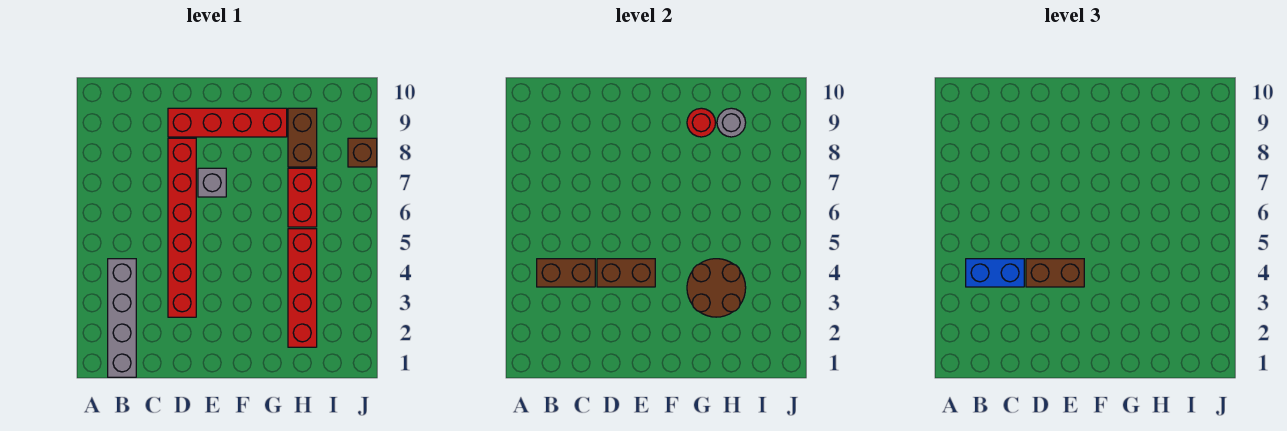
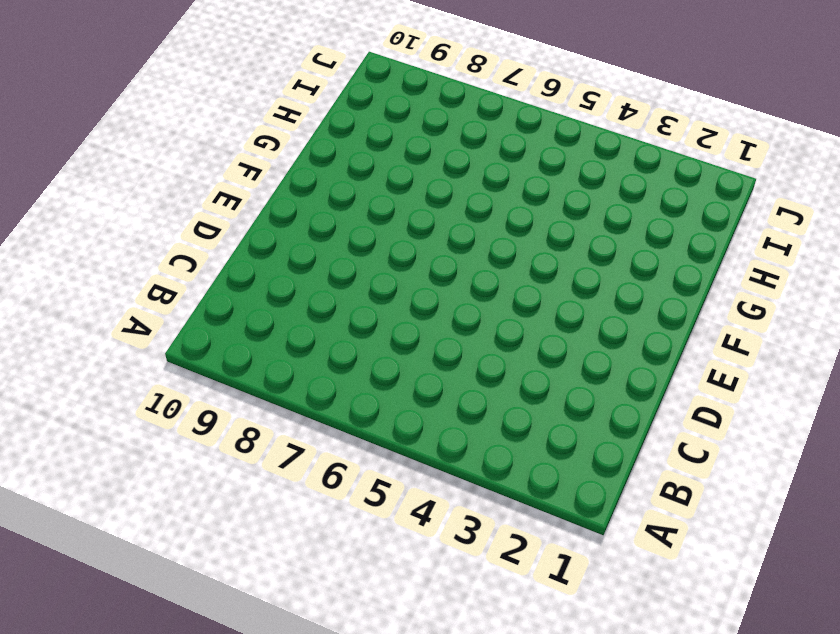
none -> grey brick B1:B4 level 1
none -> red brick D3:D8 level 1
none -> red brick D9:G9 level 1

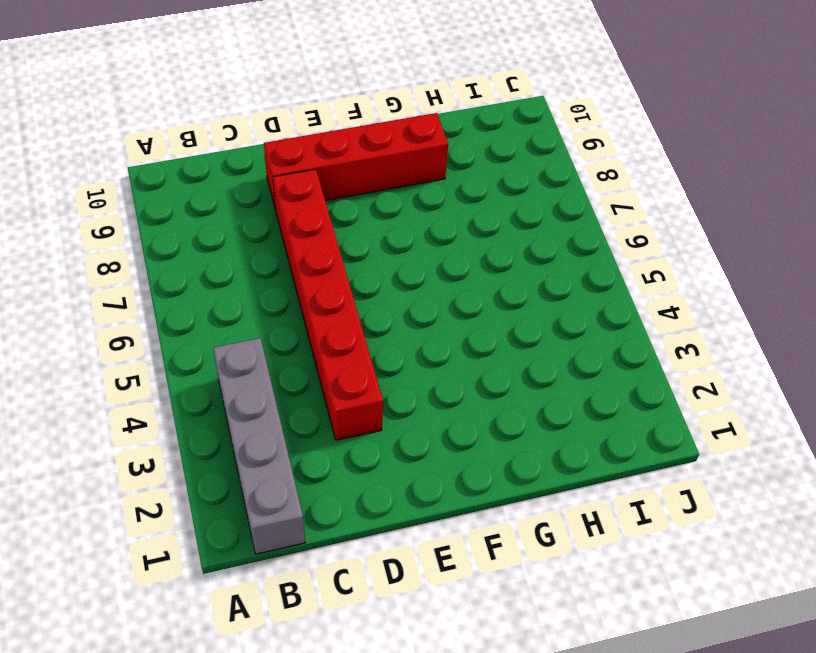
none -> grey brick E7 level 1
none -> red brick H2:H5 level 1
none -> red brick H6:H7 level 1

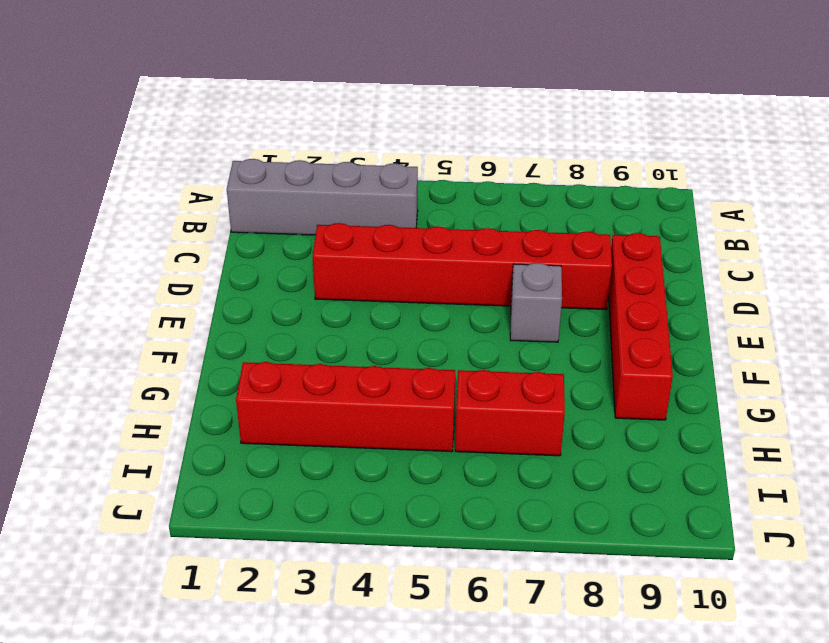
none -> brown brick H8:H9 level 1
none -> brown brick J8 level 1
none -> brown brick B4:C4 level 2

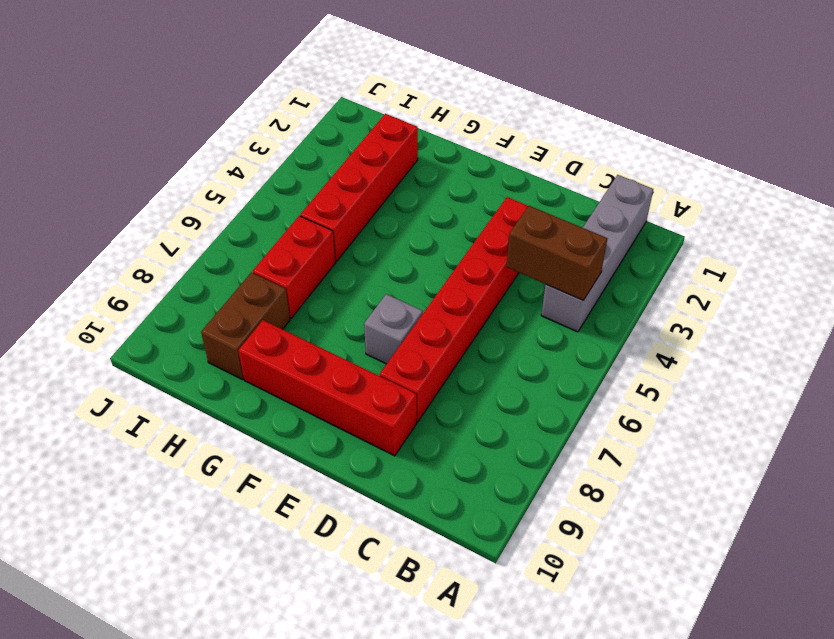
none -> brown brick J8 level 1
none -> brown brick D4:E4 level 2
none -> brown round brick G3:H4 level 2

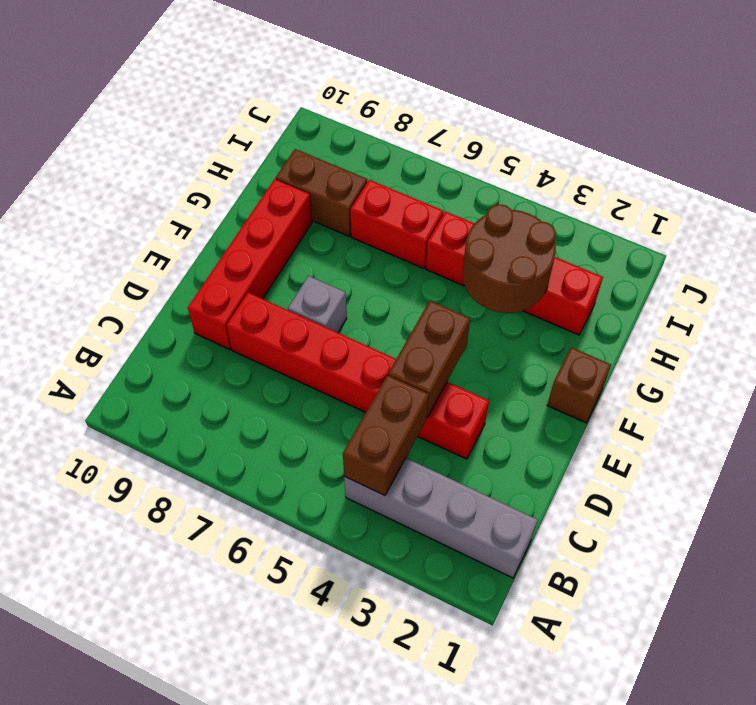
brown brick F1 level 1 -> brown brick J8 level 1
none -> red round brick G9 level 2
none -> grey round brick H9 level 2
none -> blue brick B4:C4 level 3

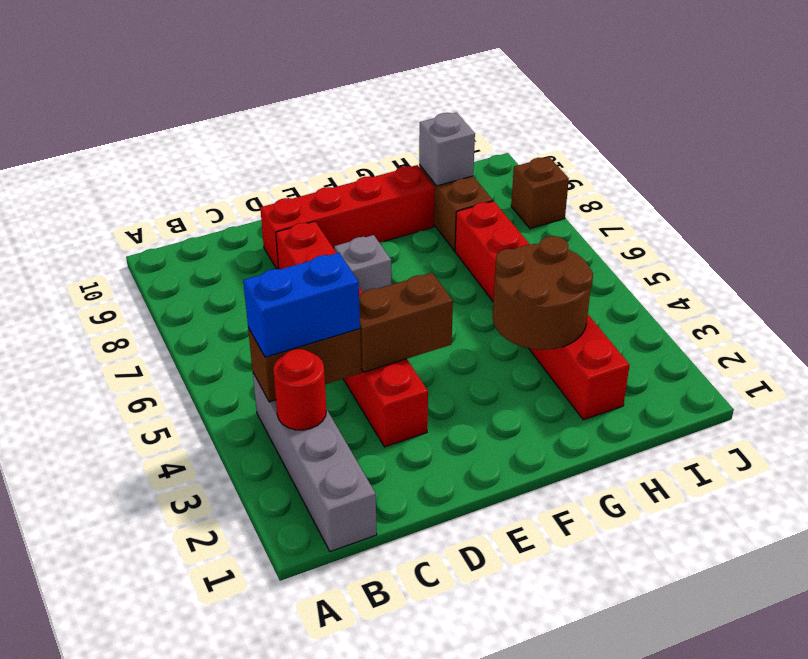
red round brick B3 level 2 -> red round brick G9 level 2
grey brick H9 level 2 -> grey round brick H9 level 2
none -> brown brick D4:E4 level 3

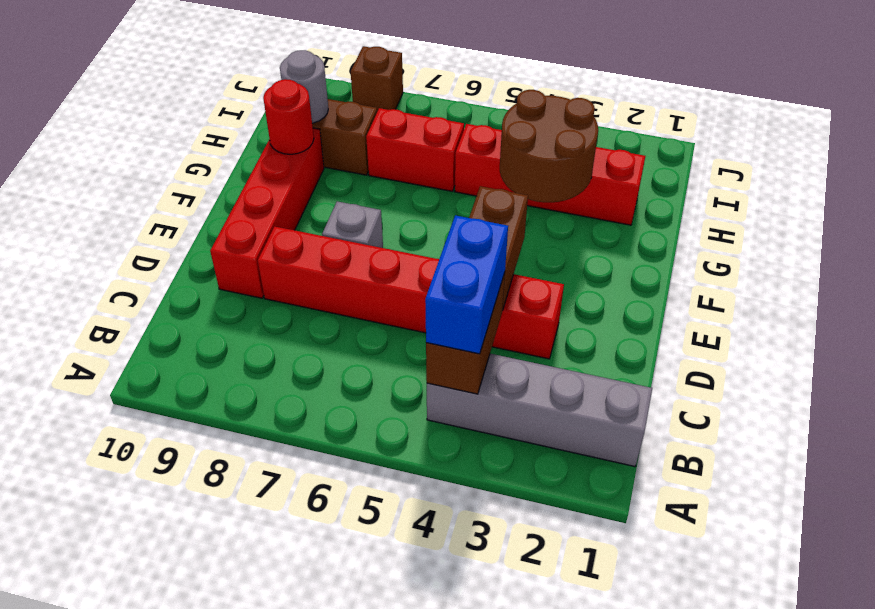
none -> brown brick D4:E4 level 3

